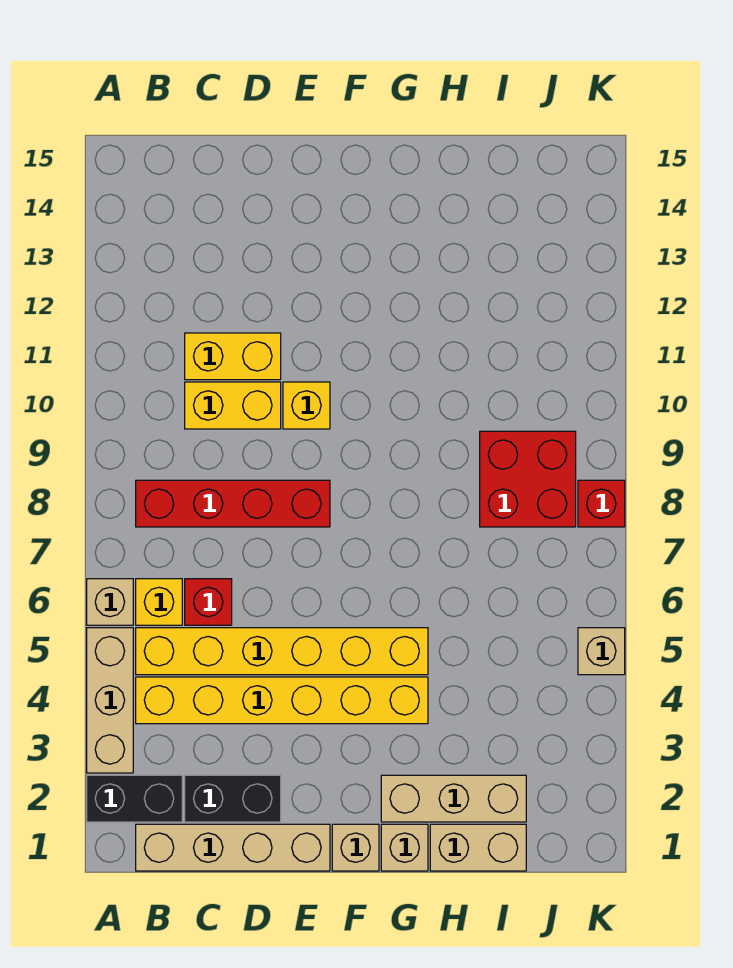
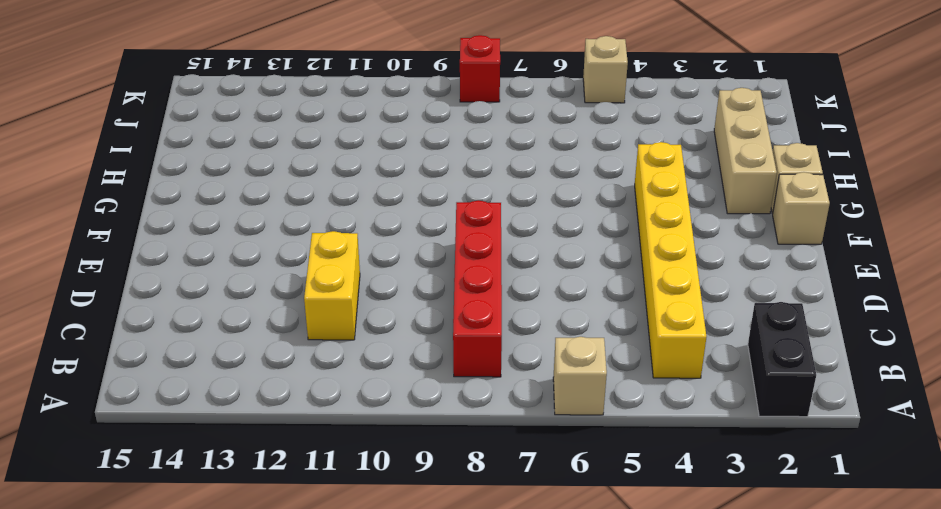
none -> tan brick A3:A5 level 1
none -> tan brick B1:E1 level 1
none -> yellow brick B5:G5 level 1

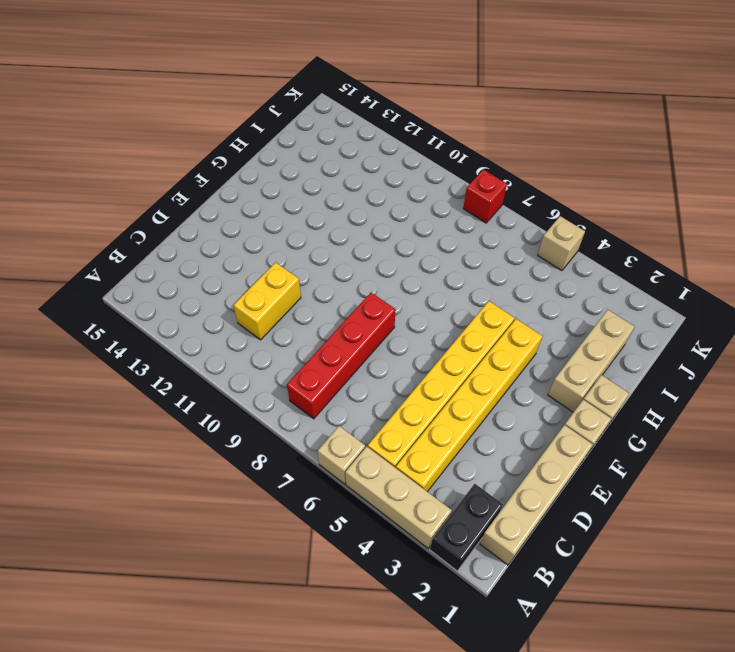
none -> yellow brick B6 level 1
none -> black brick C2:D2 level 1
none -> red brick C6 level 1

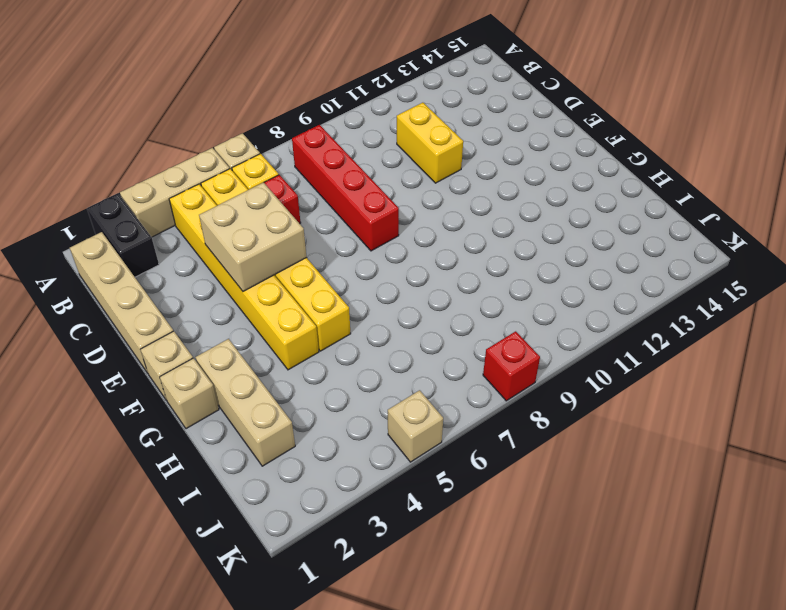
tan brick D4:E5 level 2 -> none
none -> black brick C2:D2 level 1
none -> yellow brick C10:D10 level 1
none -> yellow brick E10 level 1

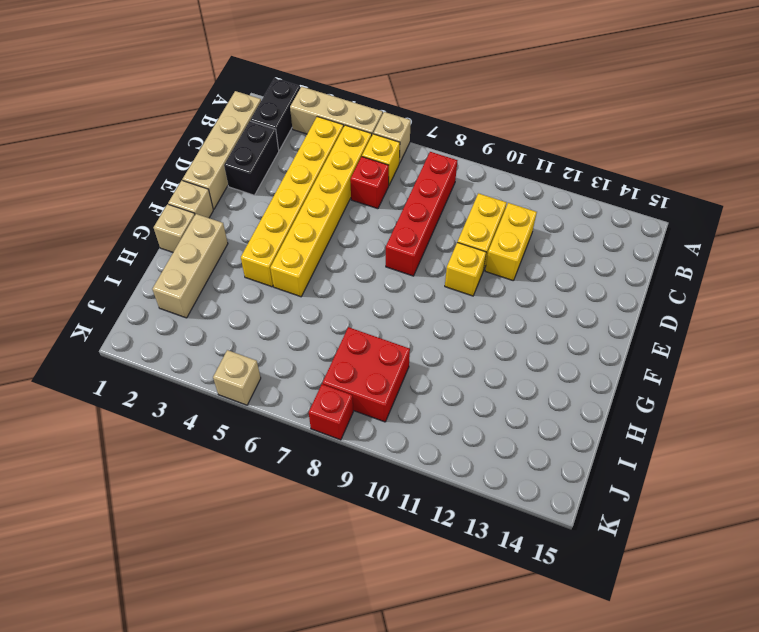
none -> tan brick H1:I1 level 1

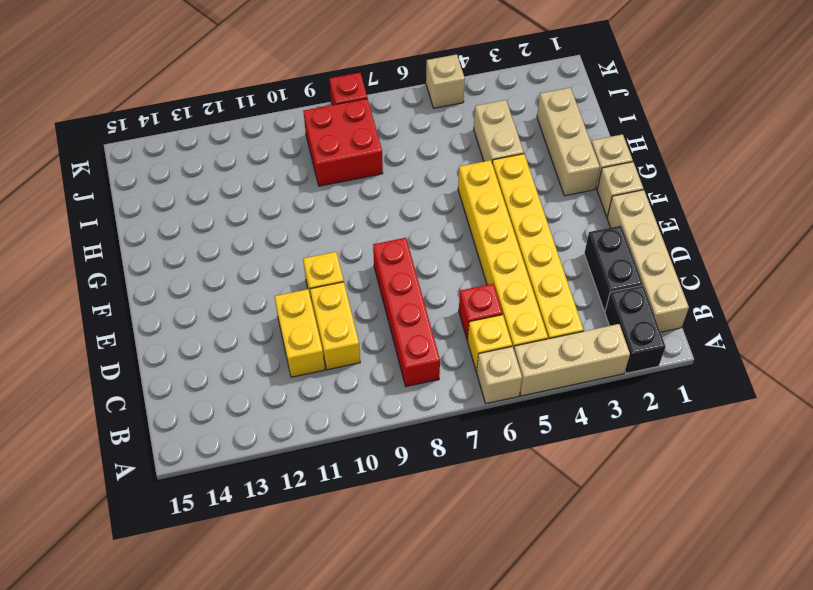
tan brick H4:I4 level 1 -> tan brick H1:I1 level 1

